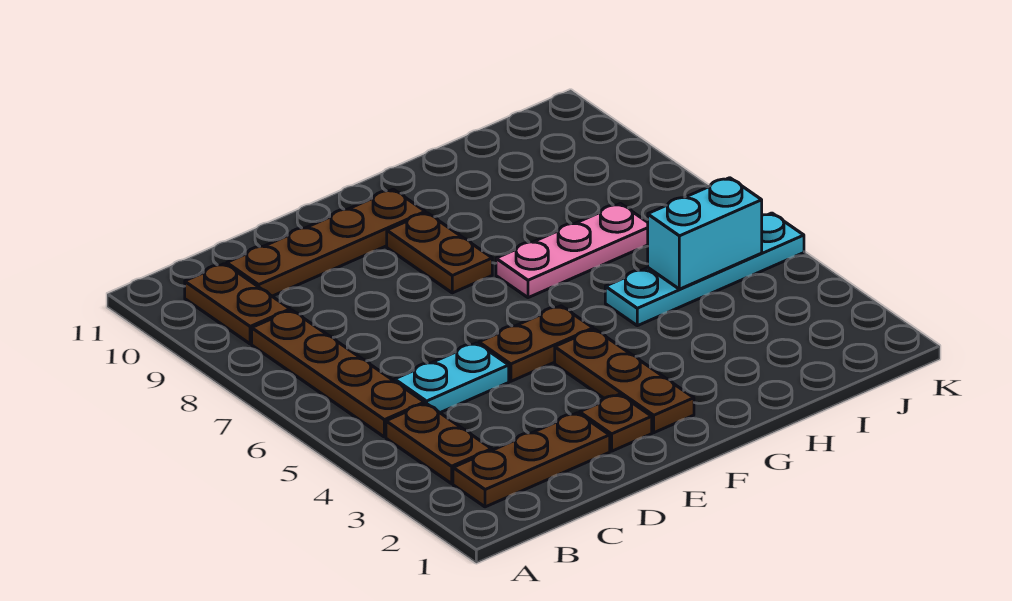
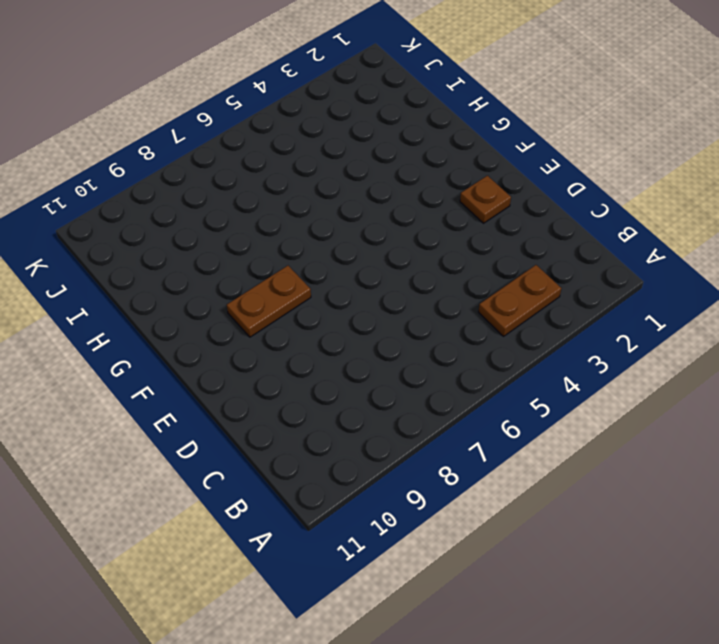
none -> brown plate B2:D2 level 1
none -> brown plate B5:B8 level 1
none -> brown plate B9:B10 level 1

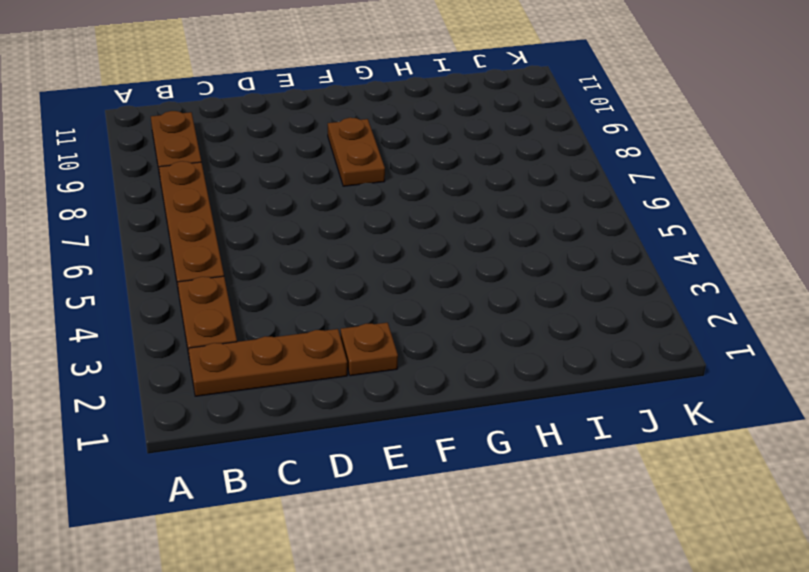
none -> cyan plate C5:D5 level 1
none -> brown plate C10:F10 level 1
none -> brown plate E5:F5 level 1

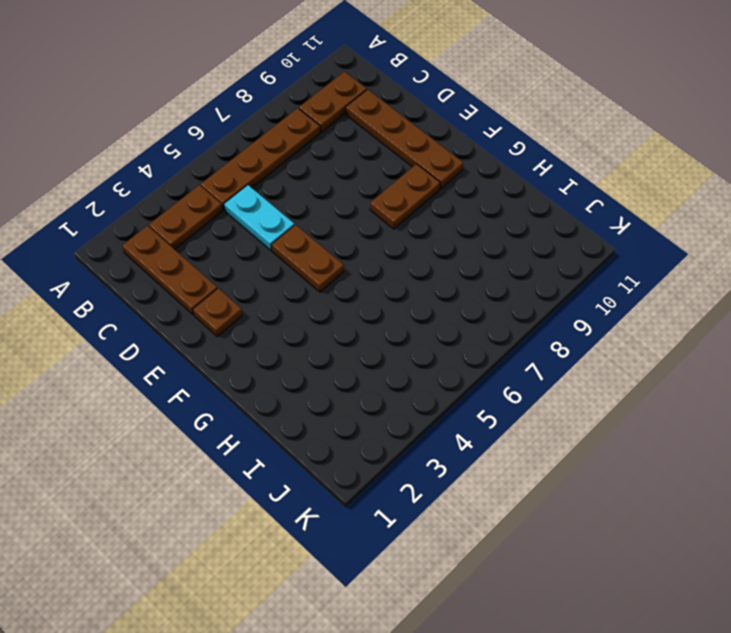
none -> brown plate F2:F4 level 1
none -> pink plate G7:I7 level 1
none -> cyan plate H5:K5 level 1

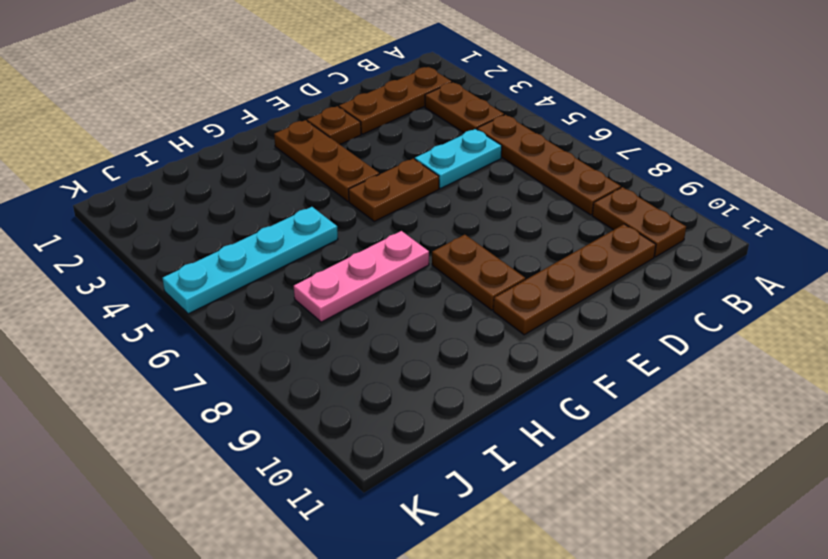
none -> cyan brick I5:J5 level 2

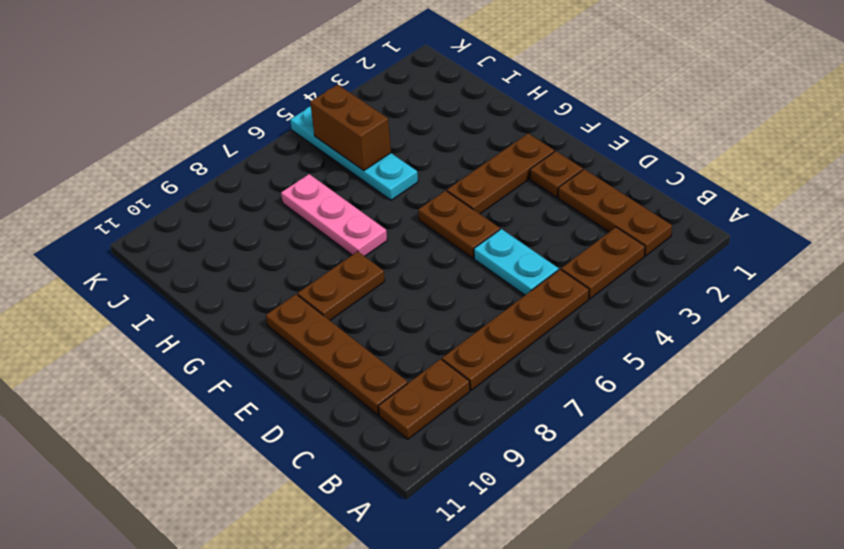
brown brick I5:J5 level 2 -> cyan brick I5:J5 level 2

